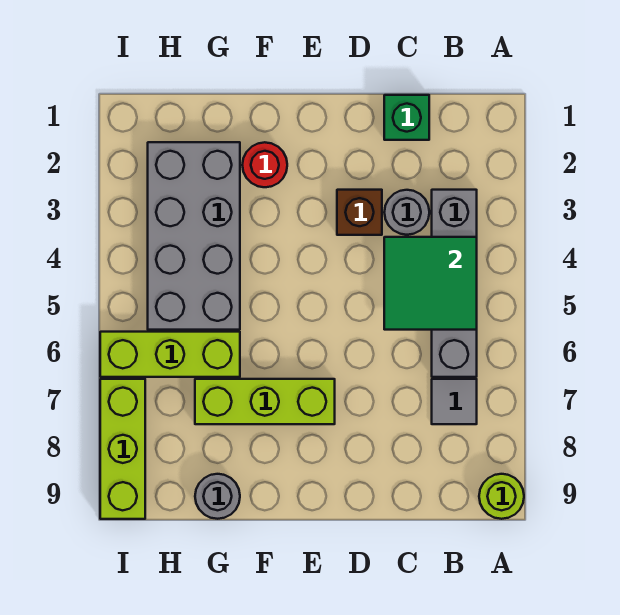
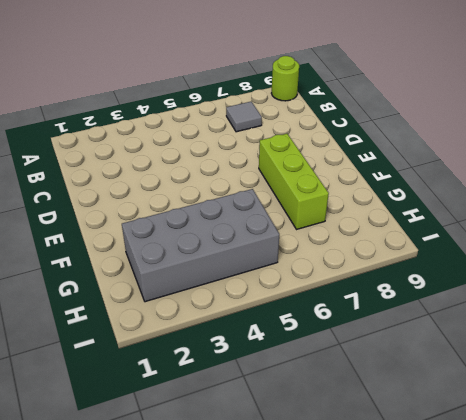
none -> grey brick B3:B6 level 1
none -> green brick C1 level 1
none -> grey round brick C3 level 1

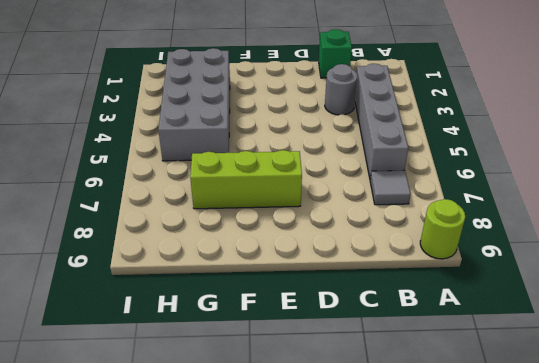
none -> brown brick D3 level 1
none -> red round brick F2 level 1
none -> lime brick G6:I6 level 1

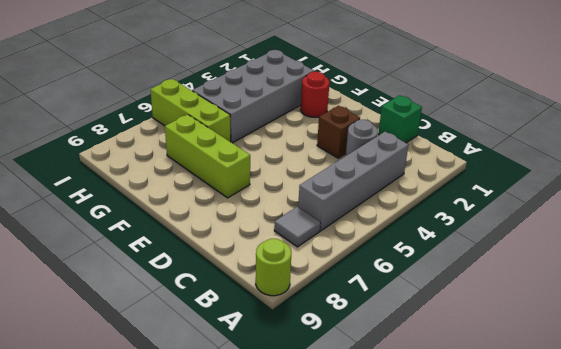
none -> grey round brick G9 level 1
none -> lime brick I7:I9 level 1
none -> green tile B4:C5 level 2

